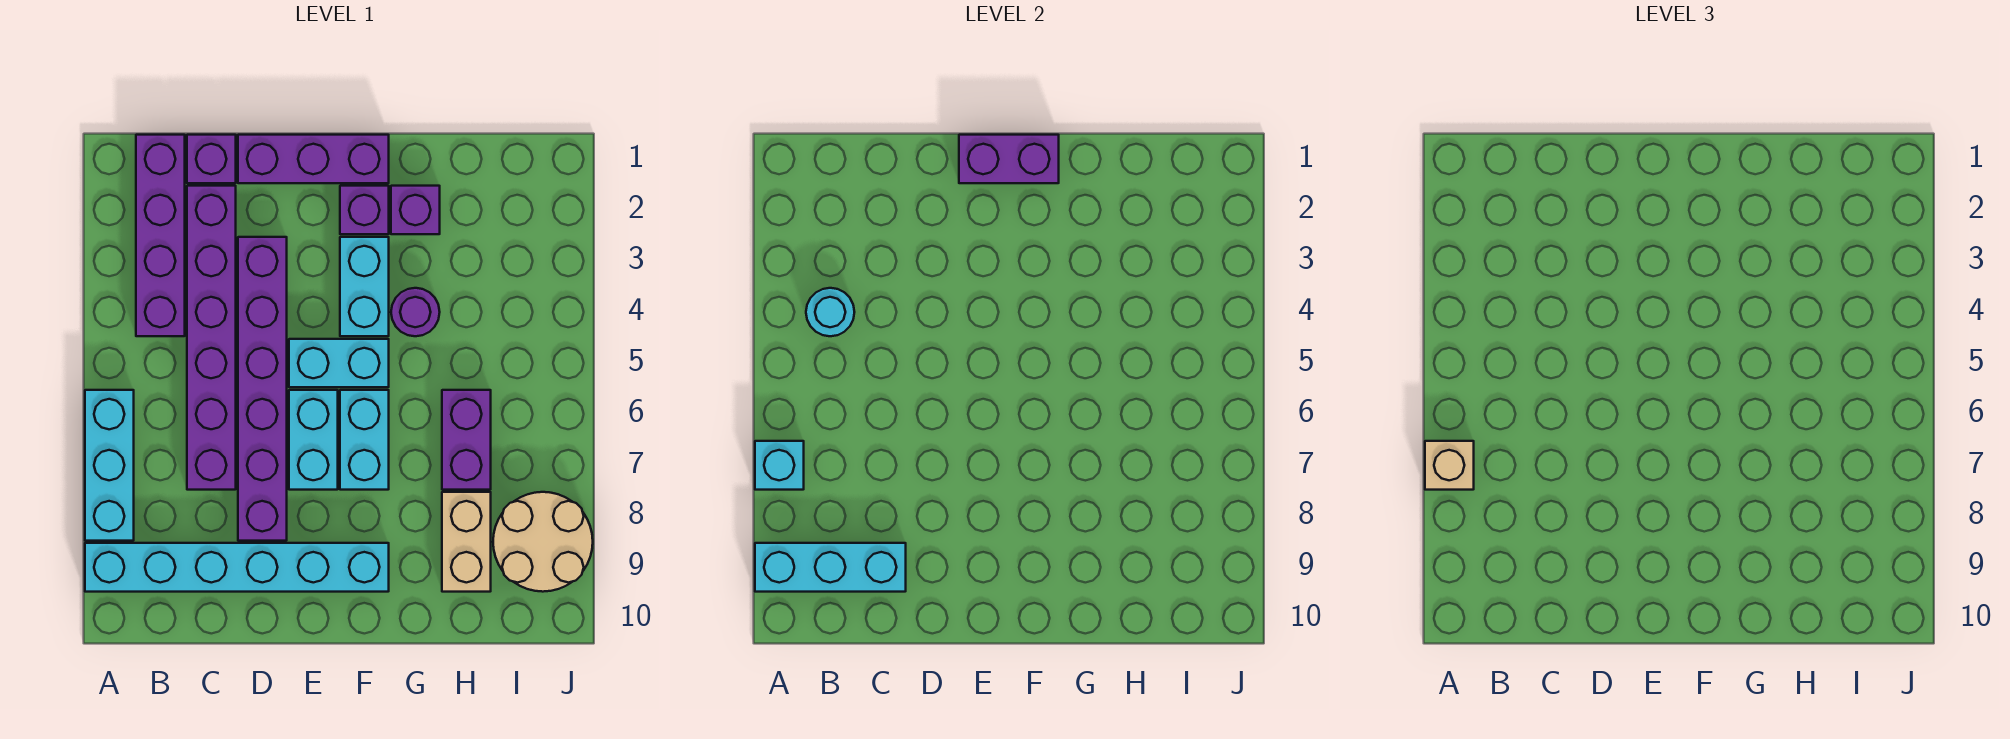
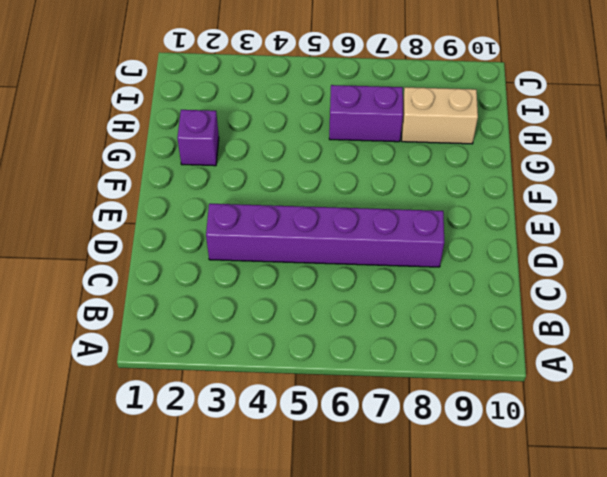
none -> cyan brick A6:A8 level 1
none -> cyan brick A9:F9 level 1
none -> purple brick B1:B4 level 1

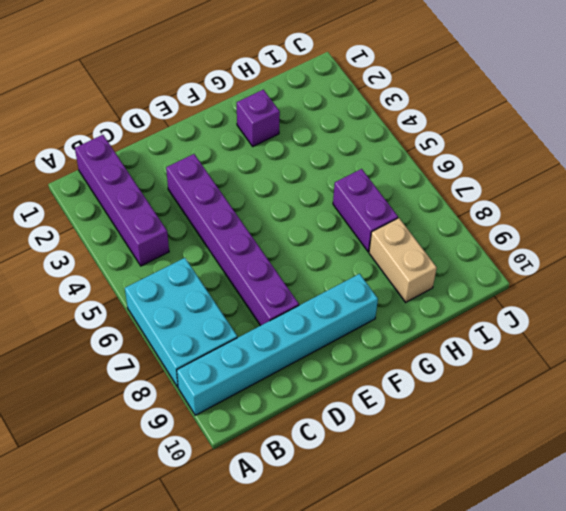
cyan brick A6:B8 level 1 -> cyan brick A6:A8 level 1
none -> purple brick C1 level 1
none -> purple brick C2:C7 level 1
none -> purple brick D1:F1 level 1

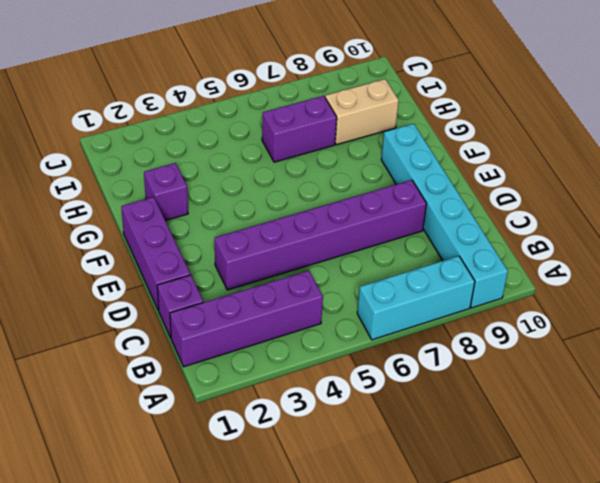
none -> purple brick C2:C7 level 1
none -> cyan brick E5:F5 level 1
none -> cyan brick E6:E7 level 1

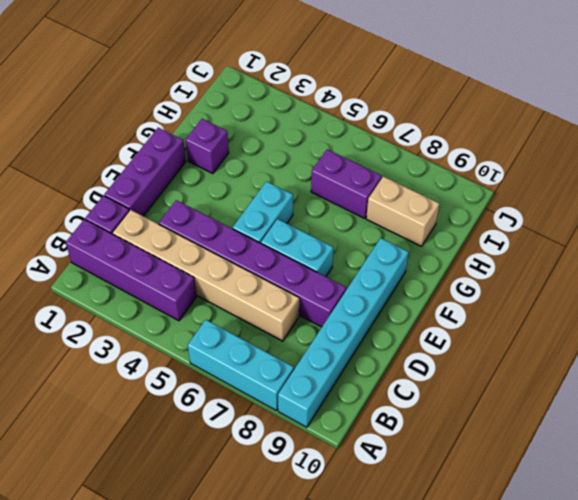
tan brick C2:C7 level 1 -> purple brick C2:C7 level 1
none -> purple brick F2 level 1
none -> cyan brick F3:F4 level 1
none -> cyan brick F6:F7 level 1

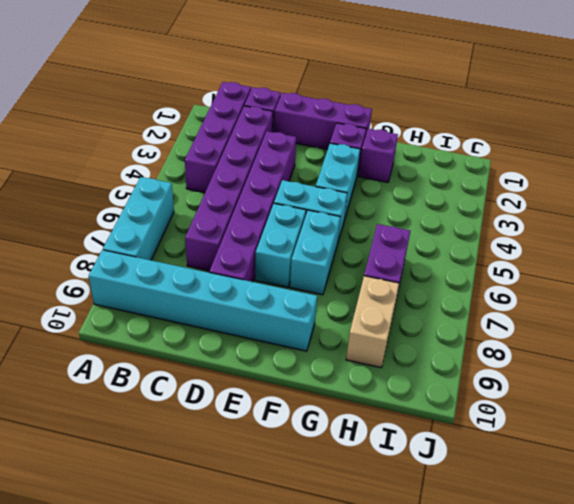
none -> purple round brick G4 level 1
none -> tan round brick I8:J9 level 1
none -> cyan brick A7 level 2

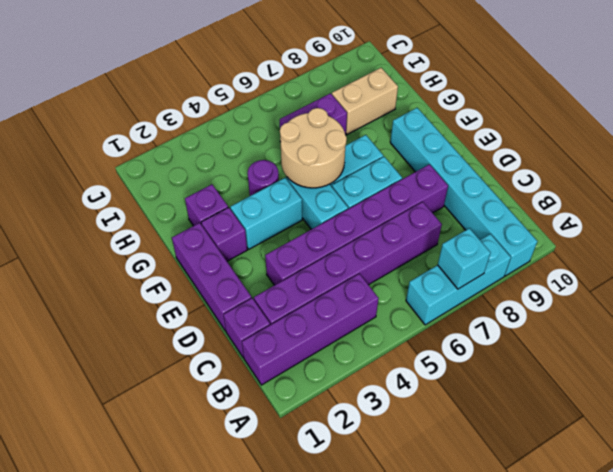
tan round brick F5:G6 level 2 -> tan round brick I8:J9 level 1
none -> cyan brick A9:C9 level 2
none -> cyan round brick B4 level 2
none -> purple brick E1:F1 level 2

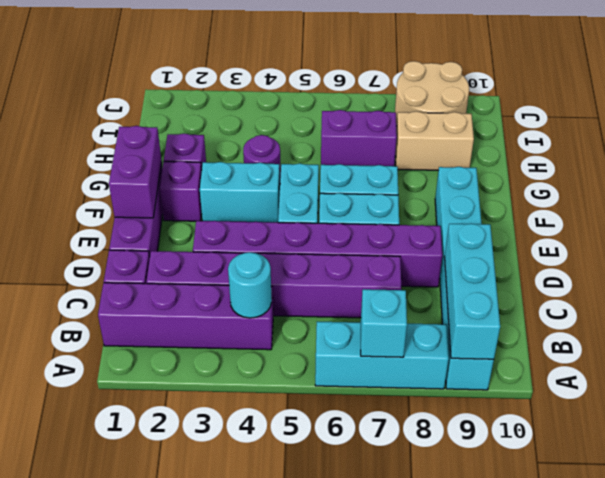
none -> tan brick A7 level 3

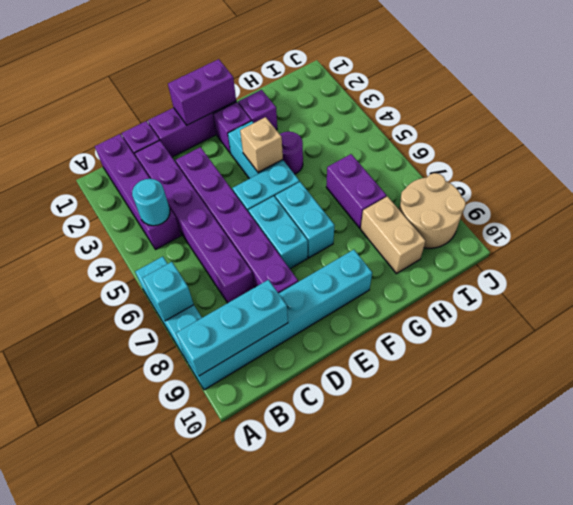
tan brick F4 level 2 -> tan brick A7 level 3

